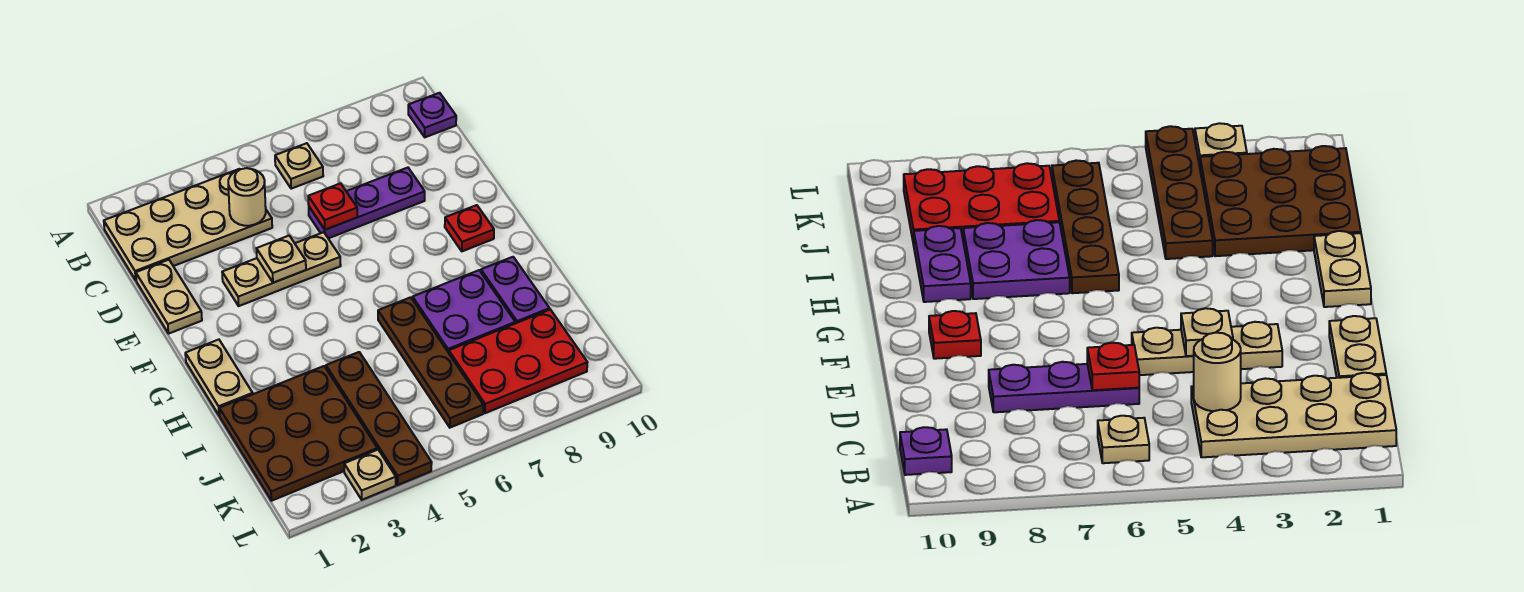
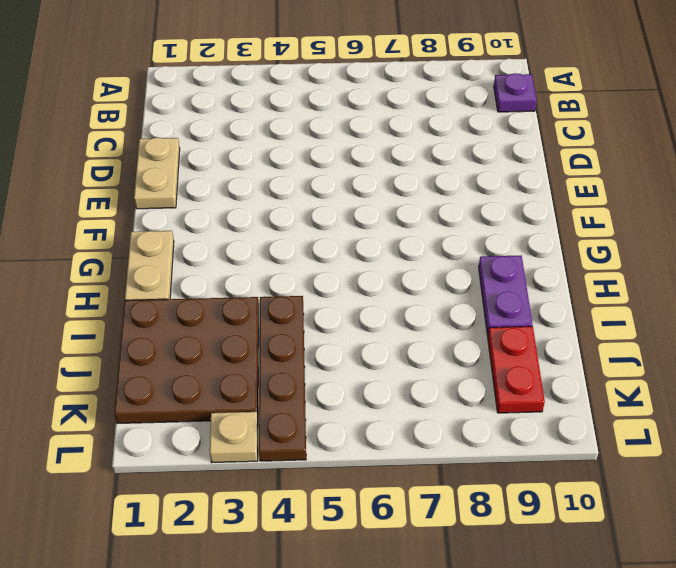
red plate J9:K9 level 1 -> red plate J7:K9 level 1
none -> tan plate B1:C4 level 1
none -> tan plate B6 level 1
none -> purple plate D6:D8 level 1

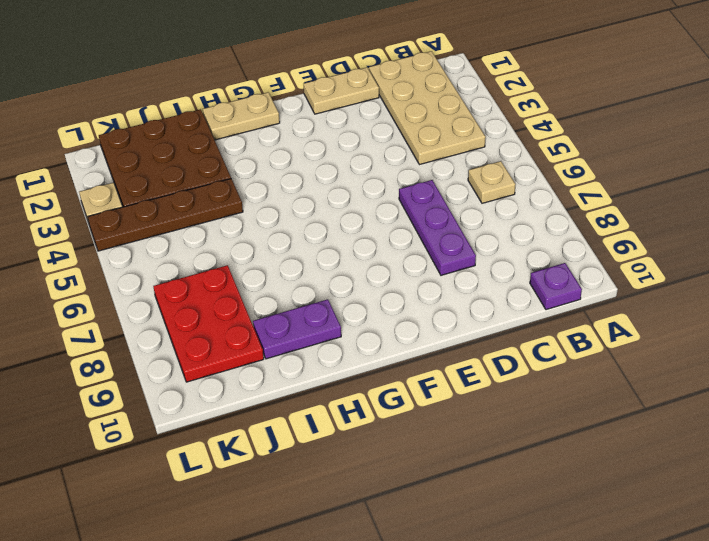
none -> tan plate E3:E5 level 1
none -> red plate F9 level 1
none -> brown plate H6:K6 level 1

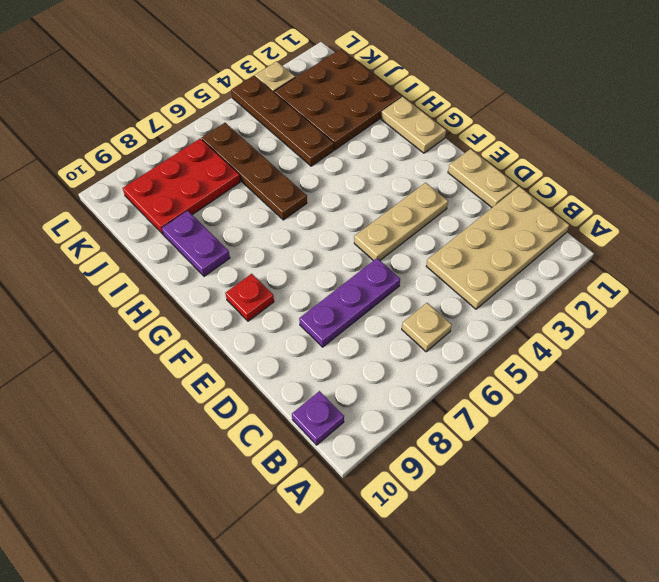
none -> purple plate H7:I8 level 1
none -> tan round brick C4 level 2
none -> red plate D6 level 2

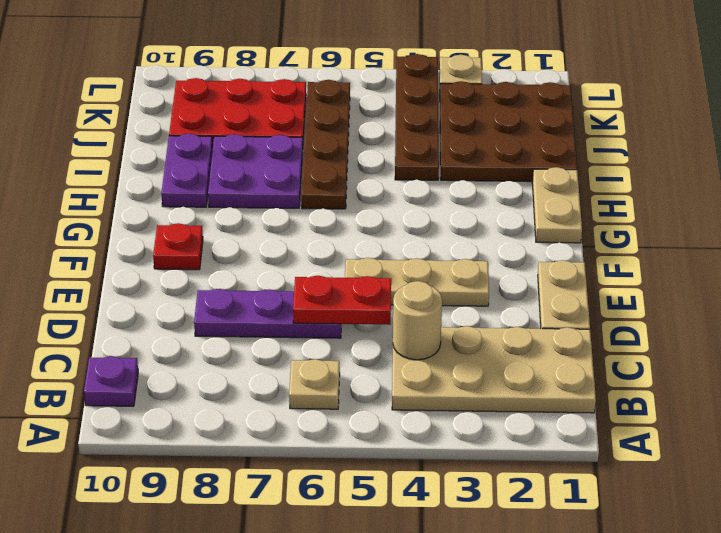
red plate D5:D6 level 2 -> red plate D6 level 2
none -> tan plate E4 level 2

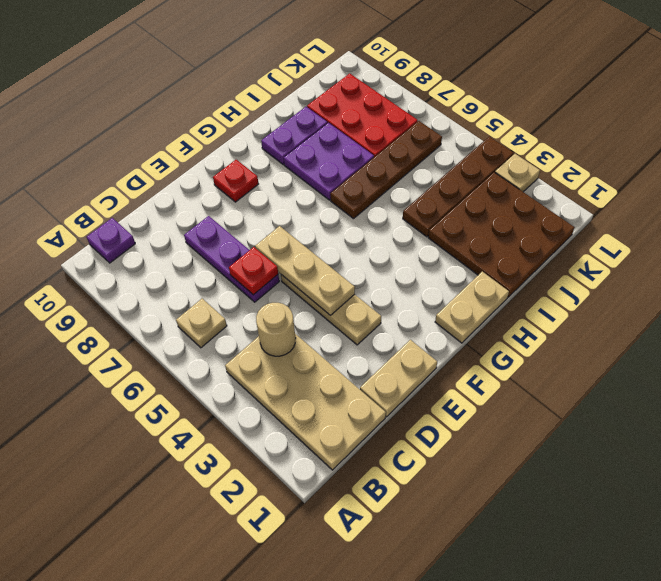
tan plate E4:E6 level 2 -> tan plate E4 level 2

